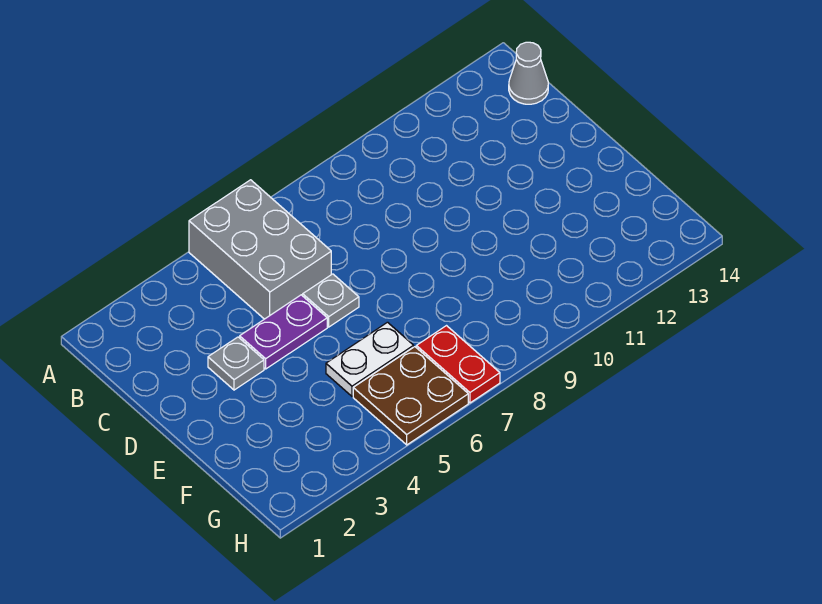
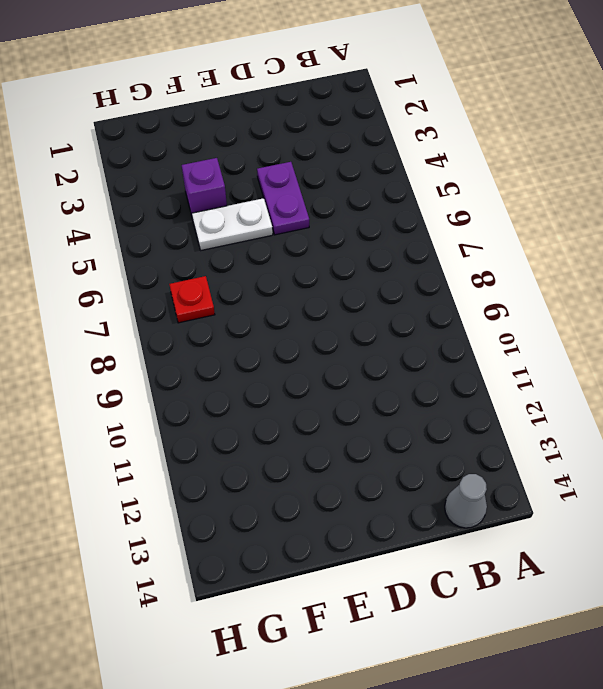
white plate E5:F5 level 1 -> white plate F5:F6 level 1
purple brick F4 level 1 -> none
red plate G7 level 1 -> red plate G7:H7 level 1
none -> grey brick A5:C6 level 1
none -> grey plate D3 level 1

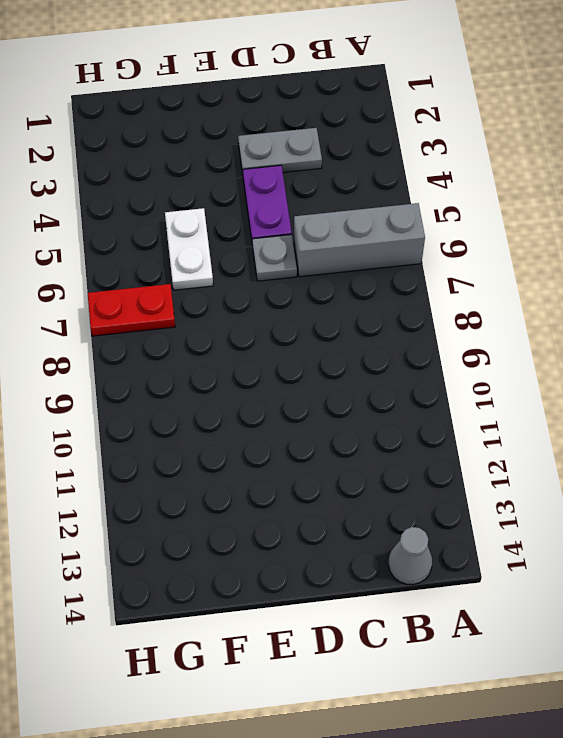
grey brick A6:C6 level 1 -> grey brick A5:C6 level 1
grey plate C3:D3 level 1 -> grey plate D3 level 1
none -> brown plate G5:H6 level 1

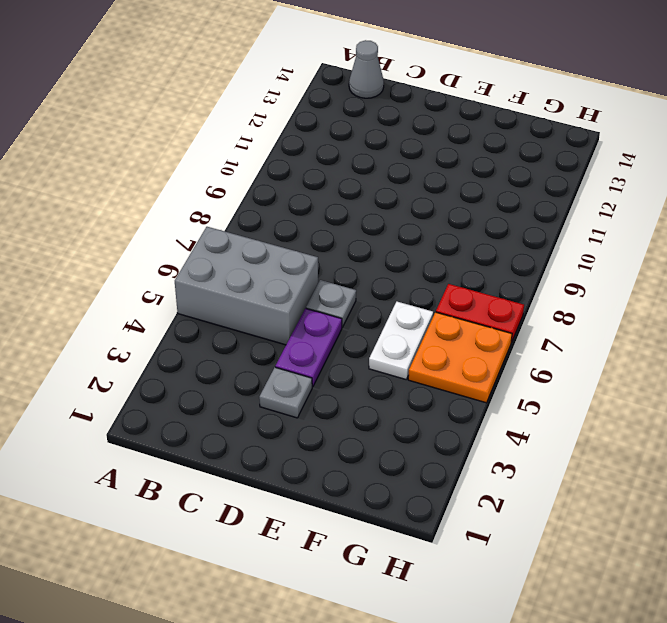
orange plate G5:H6 level 1 -> brown plate G5:H6 level 1

